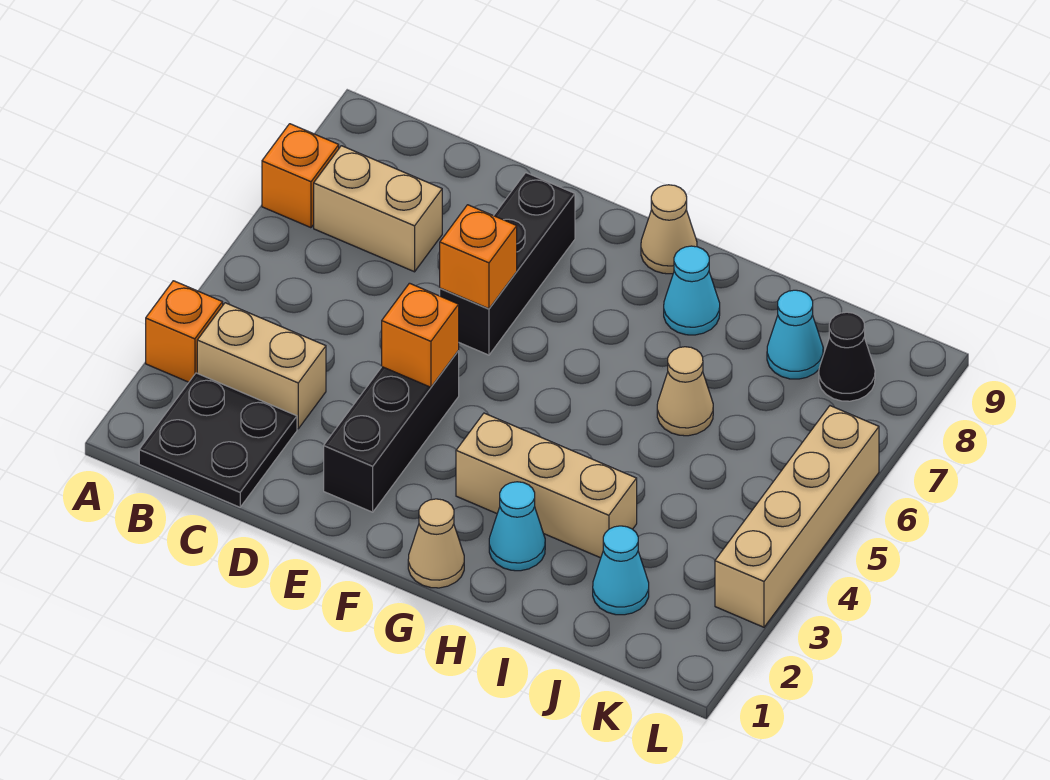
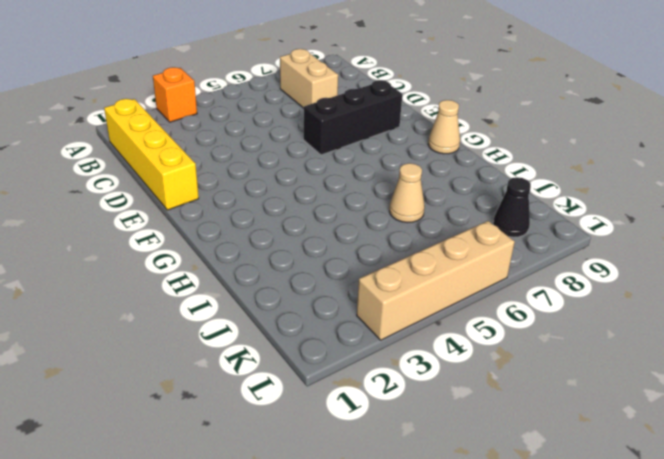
yellow brick B1:E1 level 1 -> black plate B1:C2 level 1
none -> orange brick A7 level 1
none -> tan brick B3:C3 level 1
none -> black brick E2:E4 level 1

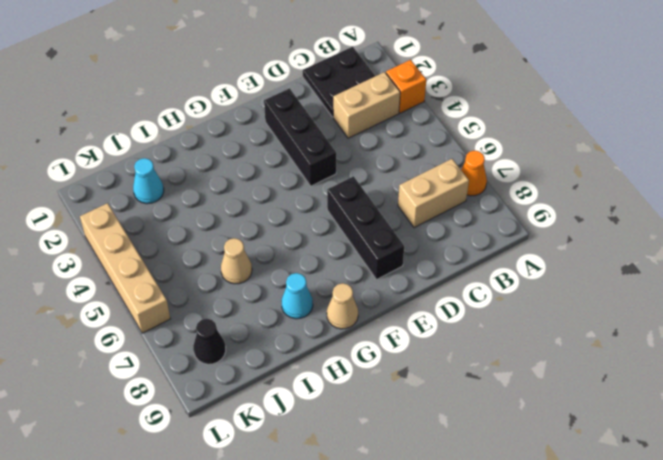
orange cone A7 level 1 -> orange brick A7 level 1
none -> tan cone G1 level 1
none -> tan brick G3:I3 level 1
none -> cyan cone H2 level 1

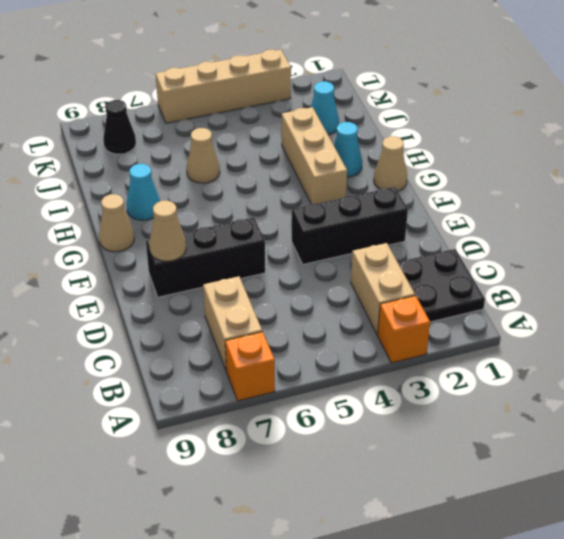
tan cone E8 level 2 -> none
none -> cyan cone J8 level 1
none -> orange brick E4 level 2
none -> orange brick E6 level 2

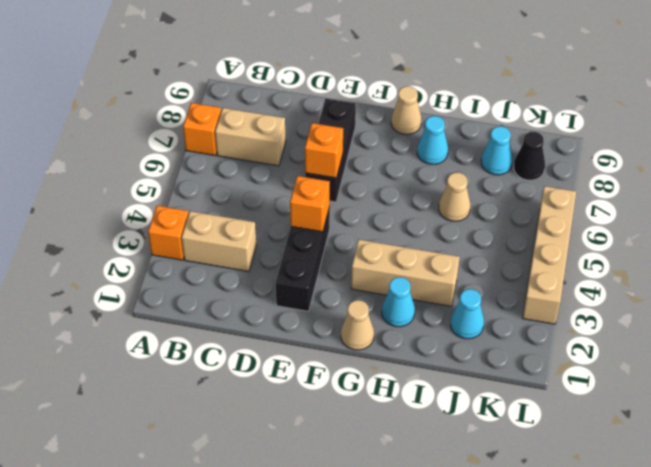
none -> black plate B1:C2 level 1

